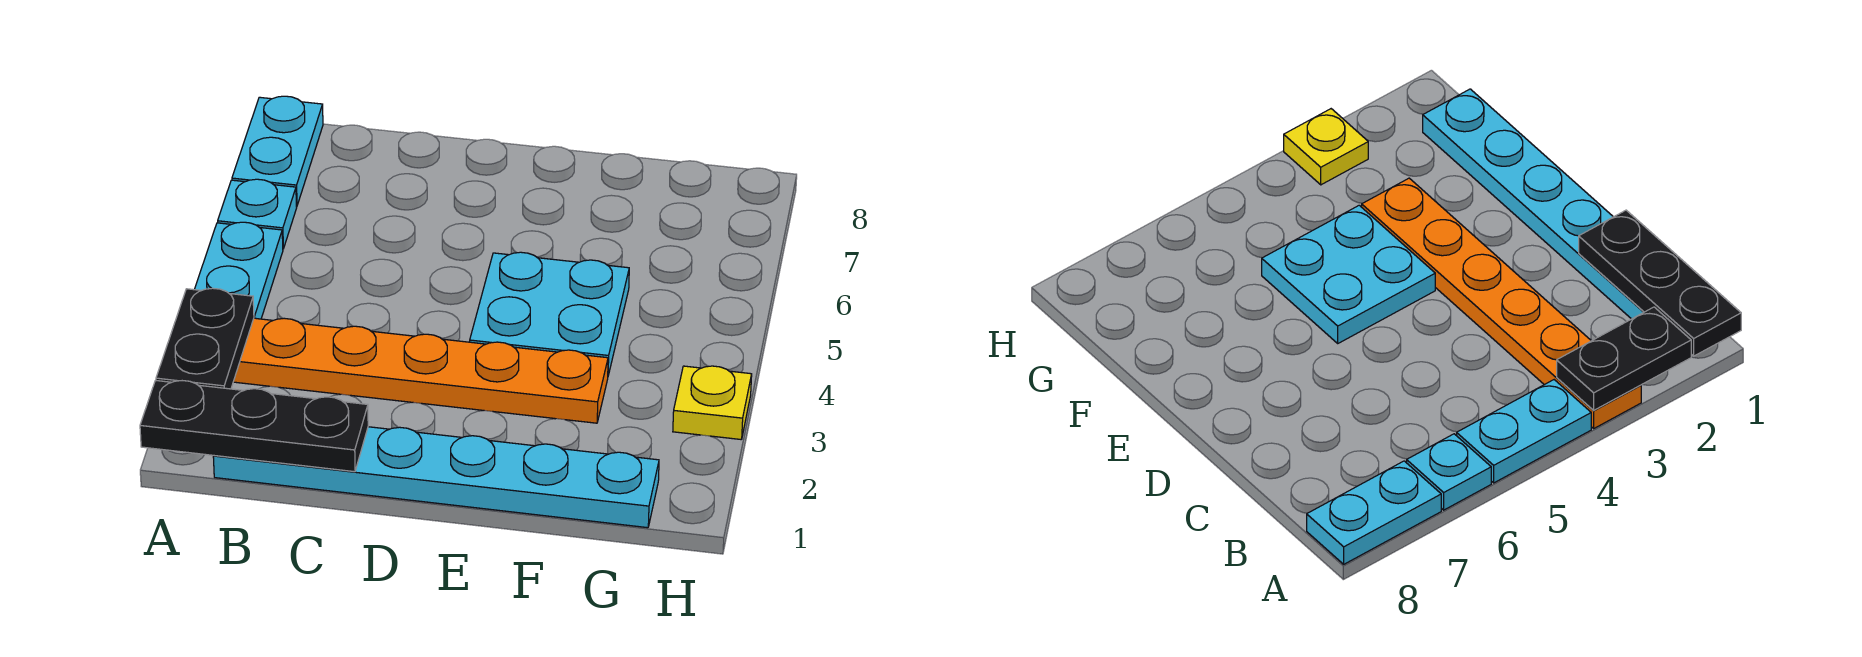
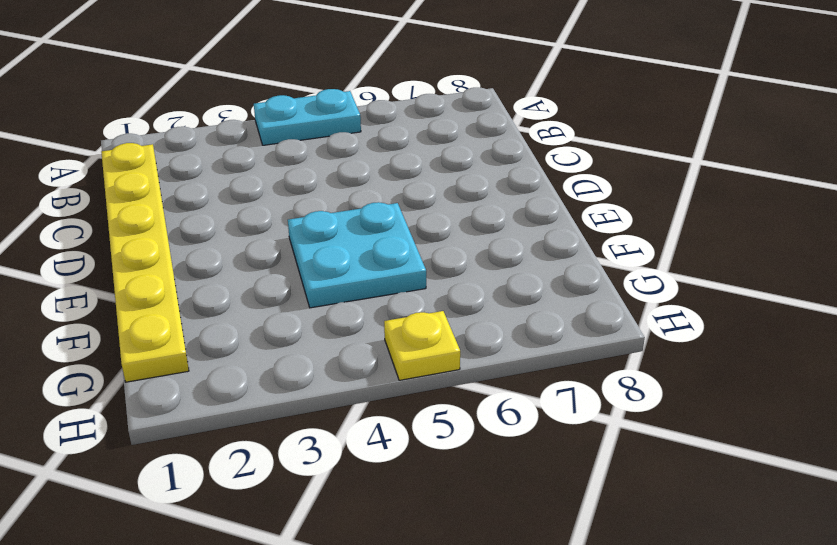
yellow plate B1:G1 level 1 -> cyan plate B1:G1 level 1
yellow plate H5 level 1 -> yellow plate H3 level 1
none -> orange plate A3:F3 level 1
none -> cyan plate A6 level 1

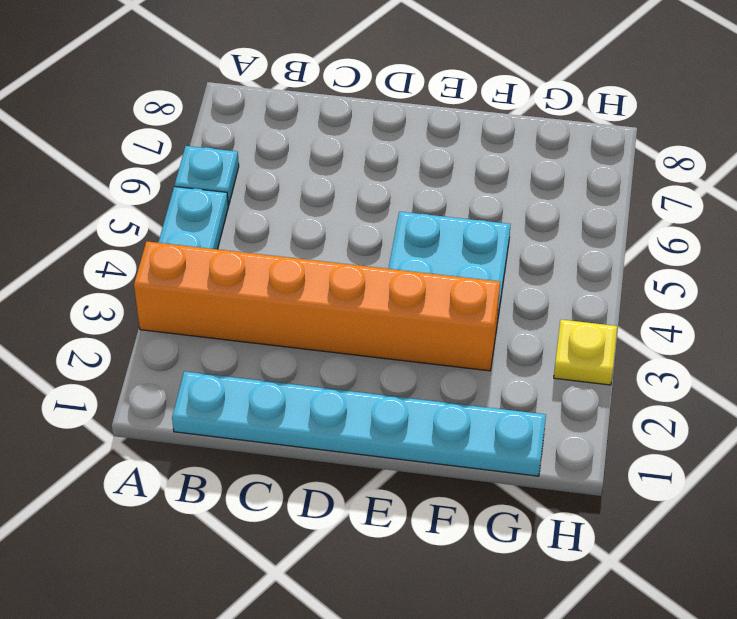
orange brick A3:F3 level 1 -> orange plate A3:F3 level 1
none -> cyan plate A7:A8 level 1
none -> black plate A1:C1 level 2

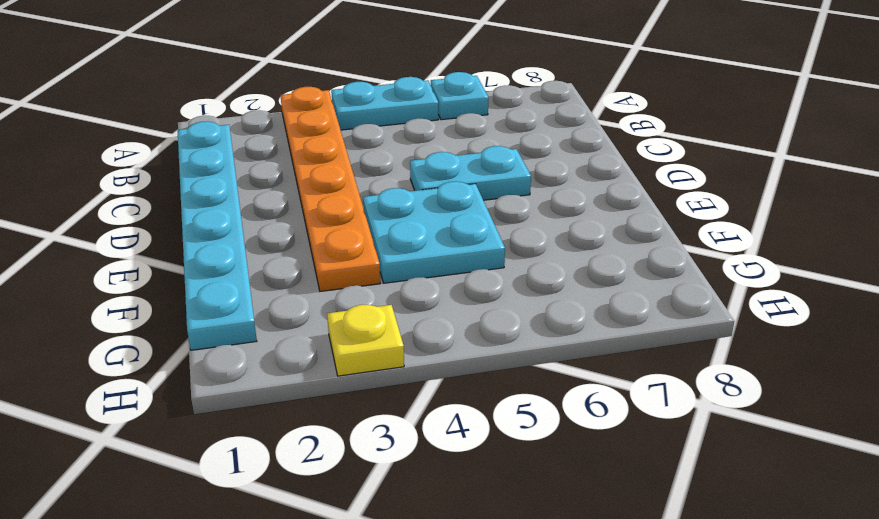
cyan plate D5:D6 level 1 -> cyan plate A7:A8 level 1
none -> black plate A1:C1 level 2
none -> black plate A2:A3 level 2

